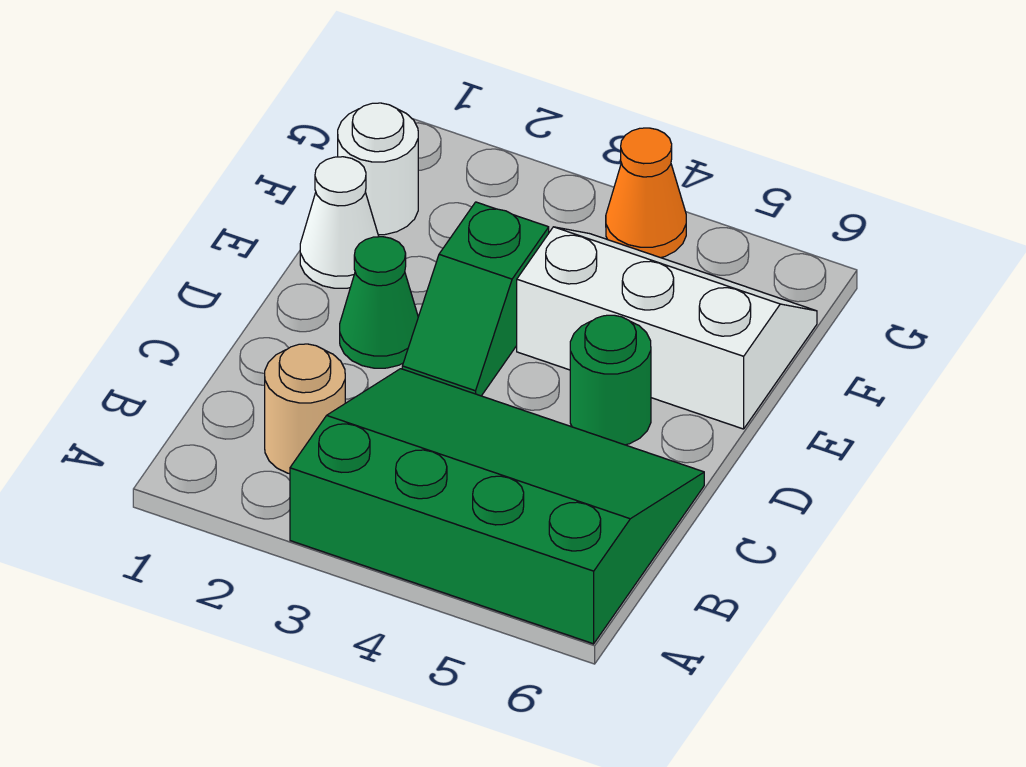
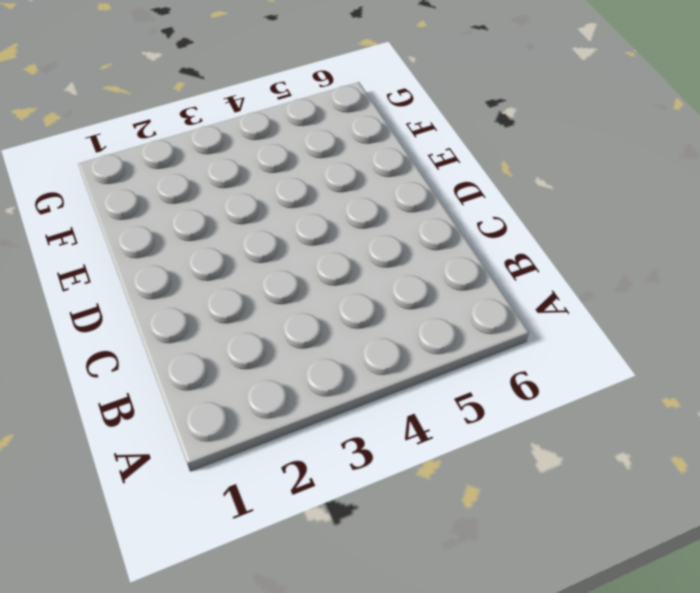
none -> green slope A3:C6 level 1 top A
none -> tan round brick B2 level 1

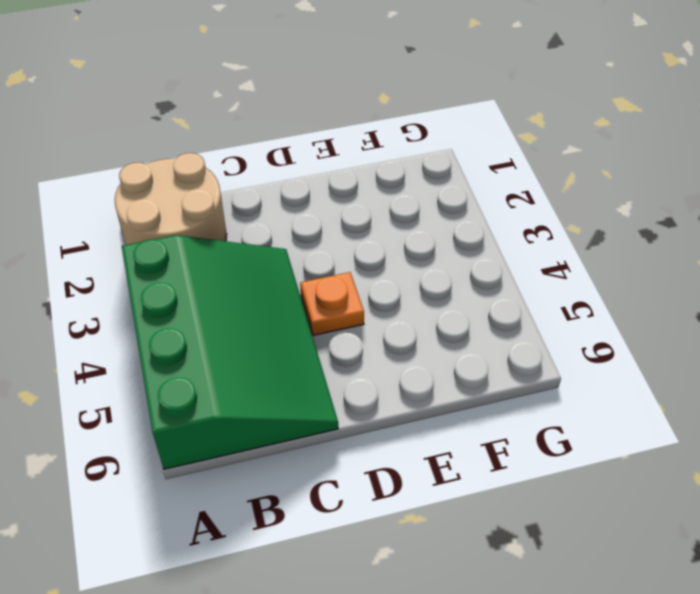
tan round brick A1:B2 level 1 -> tan round brick B2 level 1
orange plate D4 level 1 -> none
none -> green cone D2 level 1
none -> green slope D3:E3 level 1 top E

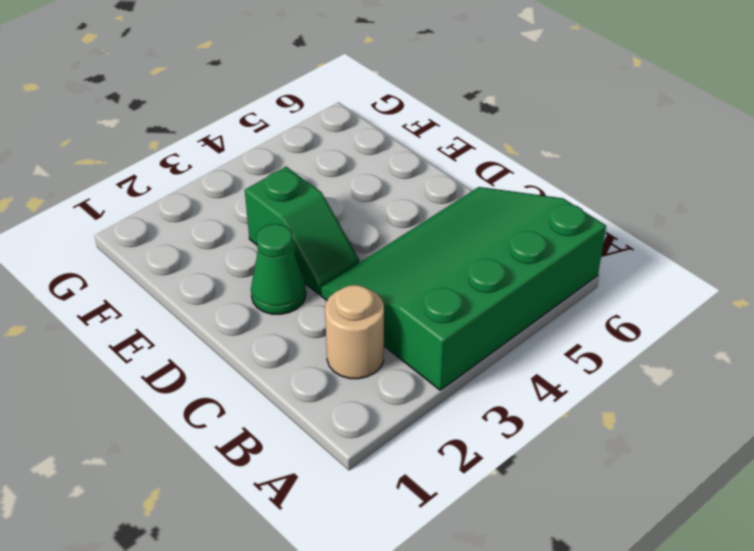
none -> green round brick D5 level 1
none -> white cone E1 level 1

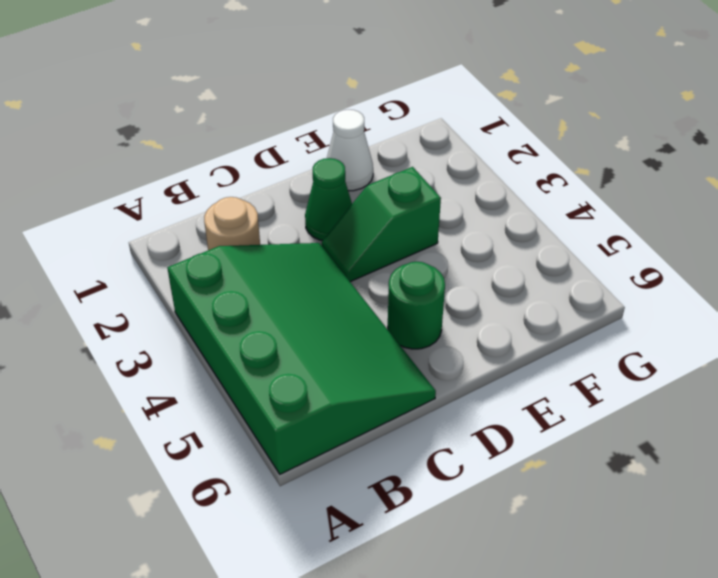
none -> white slope E4:F6 level 1 top E
none -> white round brick F1 level 1

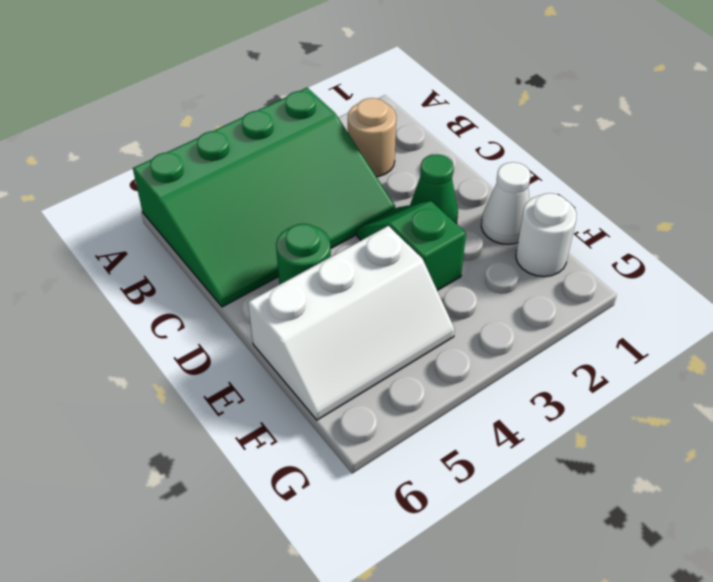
none -> orange cone G4 level 1

